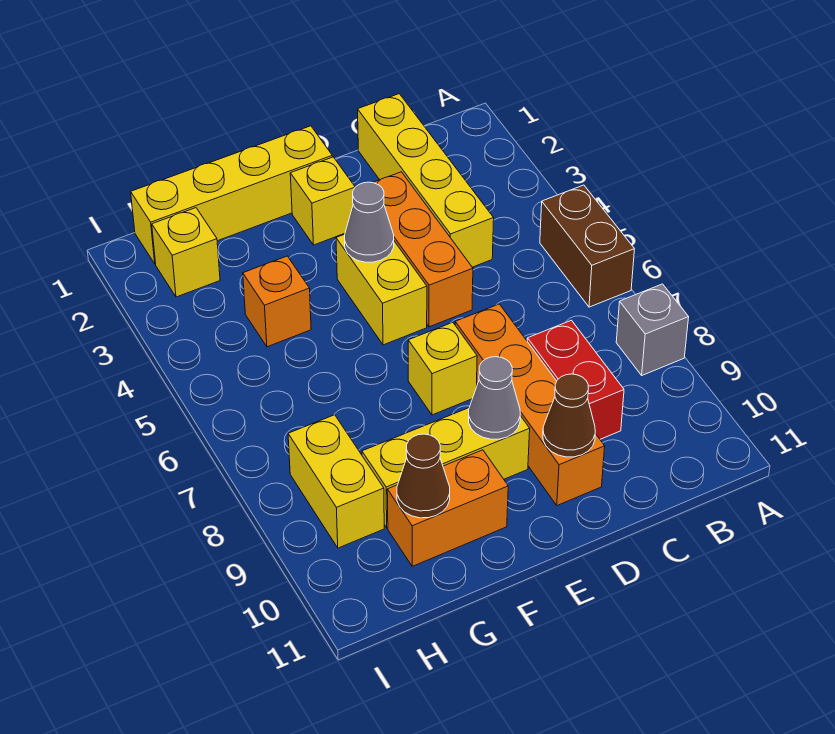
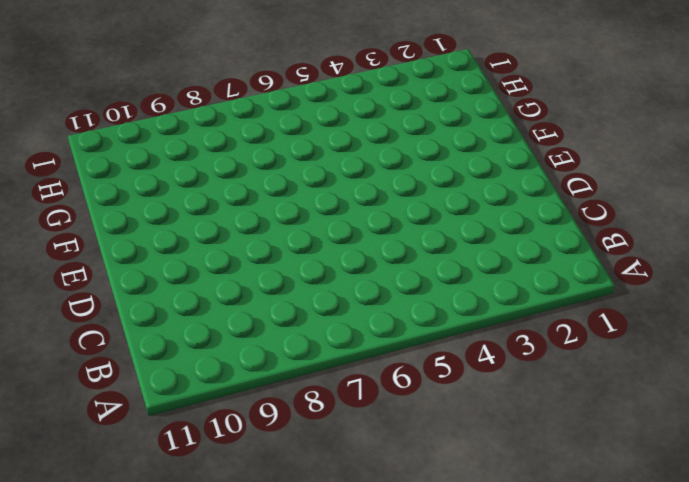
none -> brown brick A5:A6 level 1
none -> grey brick A8 level 1
none -> yellow brick C1:C4 level 1

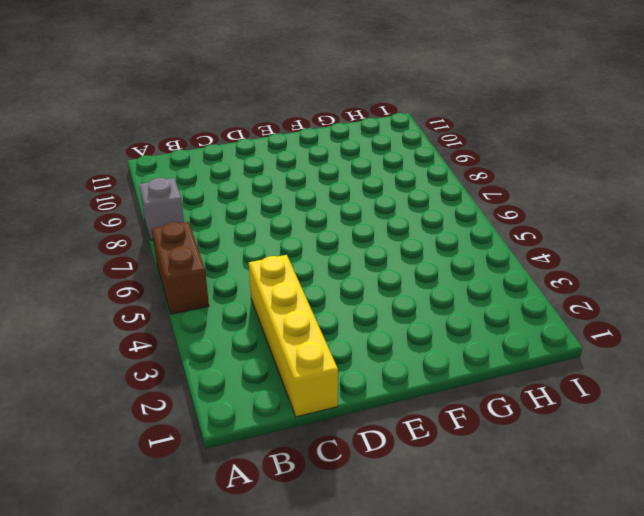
none -> red brick C8:C9 level 1
none -> orange brick D3:D5 level 1
none -> orange brick D7:D10 level 1

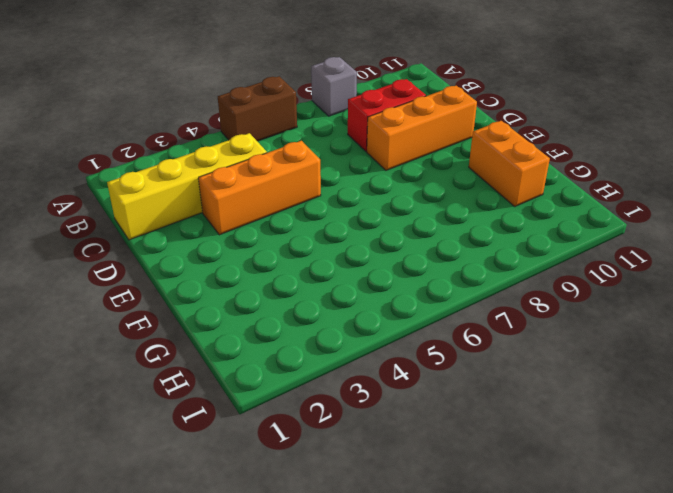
orange brick D8:D10 level 1 -> orange brick D7:D10 level 1
none -> yellow brick E1:H1 level 1
none -> yellow brick E2 level 1
none -> yellow brick E4:E5 level 1

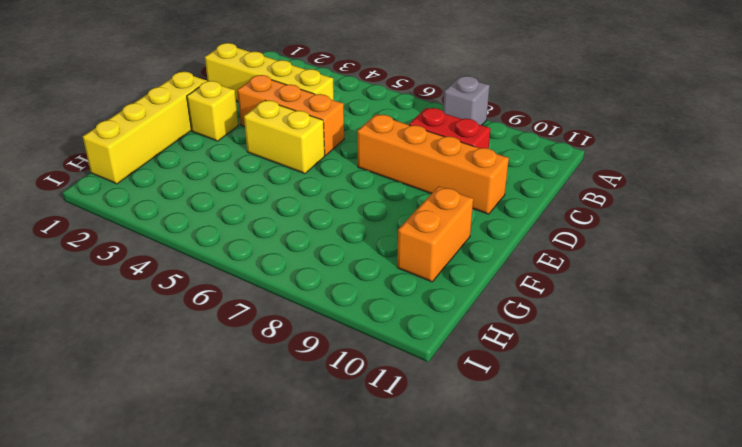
none -> brown brick A5:A6 level 1
none -> yellow brick E7 level 1
none -> yellow brick E9:G9 level 1

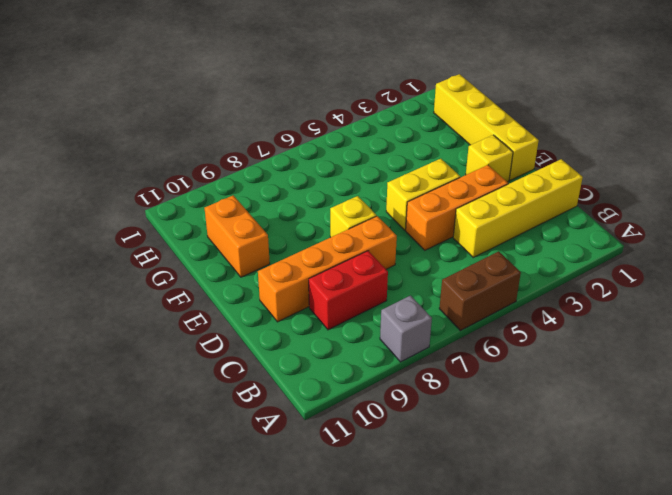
none -> yellow brick E9:G9 level 1
none -> orange brick G4 level 1
none -> yellow brick H2 level 1

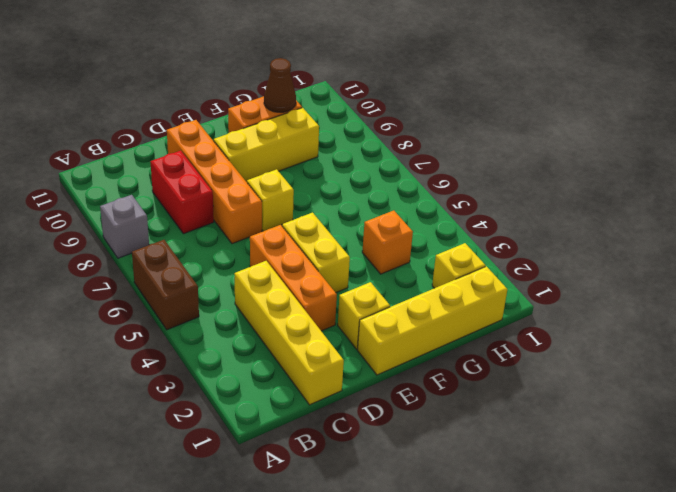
none -> yellow brick H8:H9 level 1
none -> brown cone D10 level 2
none -> grey cone E4 level 2

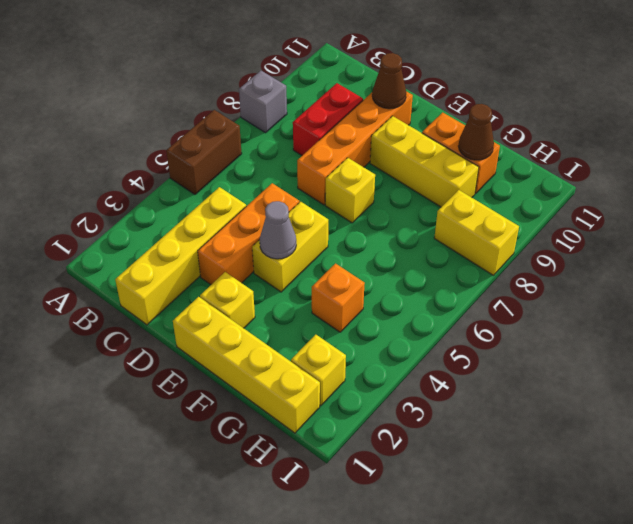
yellow brick H8:I8 level 1 -> yellow brick H8:H9 level 1
none -> grey cone E9 level 2

